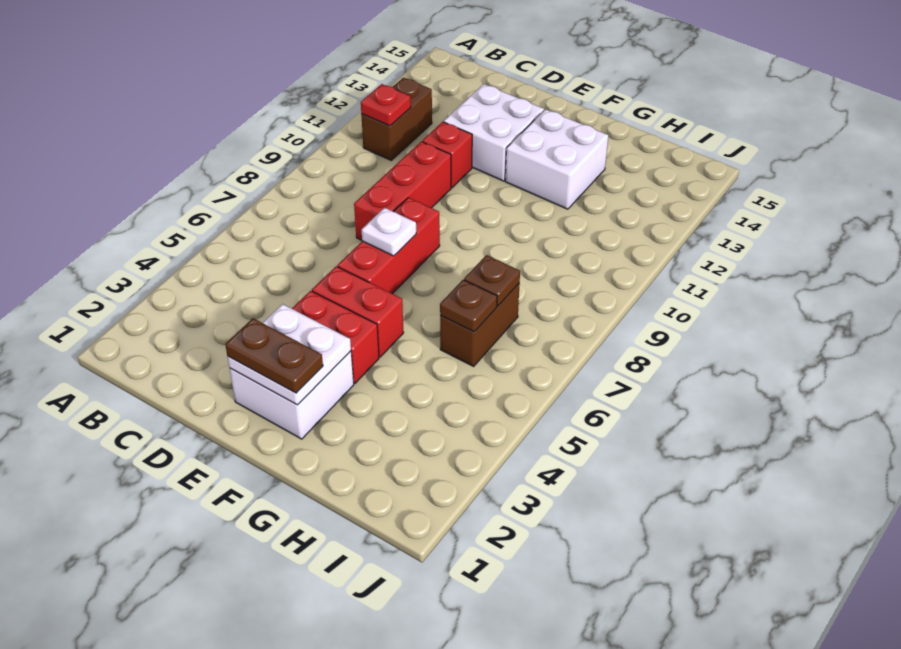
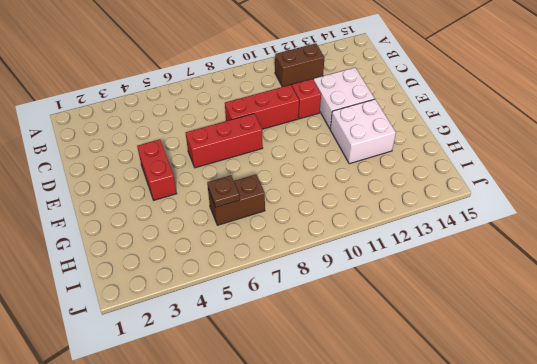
none -> white brick E2:F3 level 1
none -> red brick E5:F5 level 1
none -> red plate B11 level 2

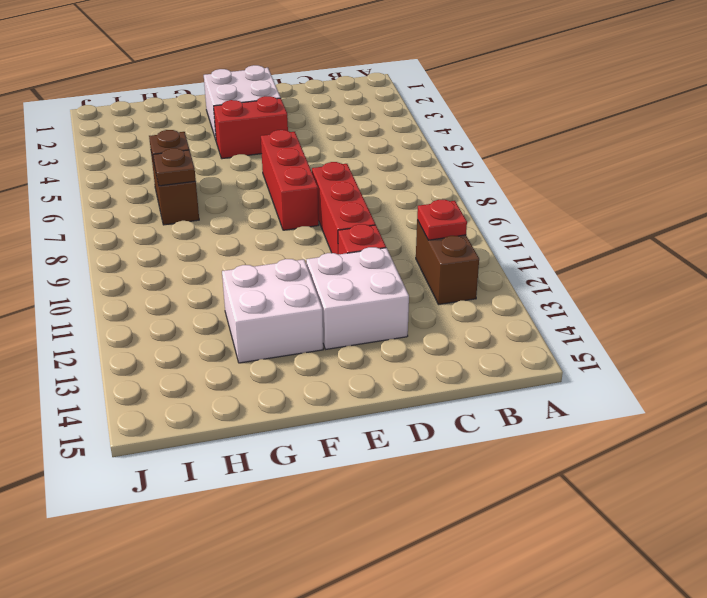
none -> red brick E5:F5 level 1
none -> white plate E2:F3 level 2
none -> white plate E7 level 2

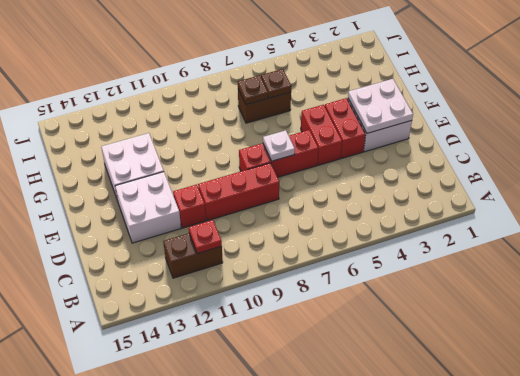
none -> brown plate E2:F2 level 3

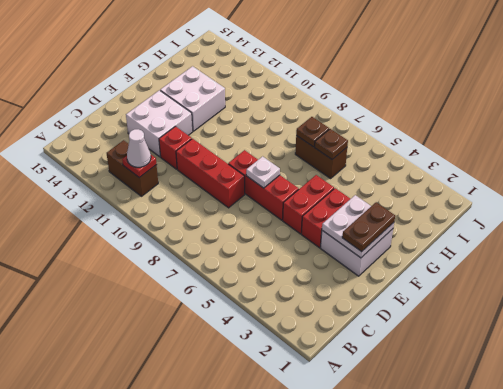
white cone B11 level 3 -> none

